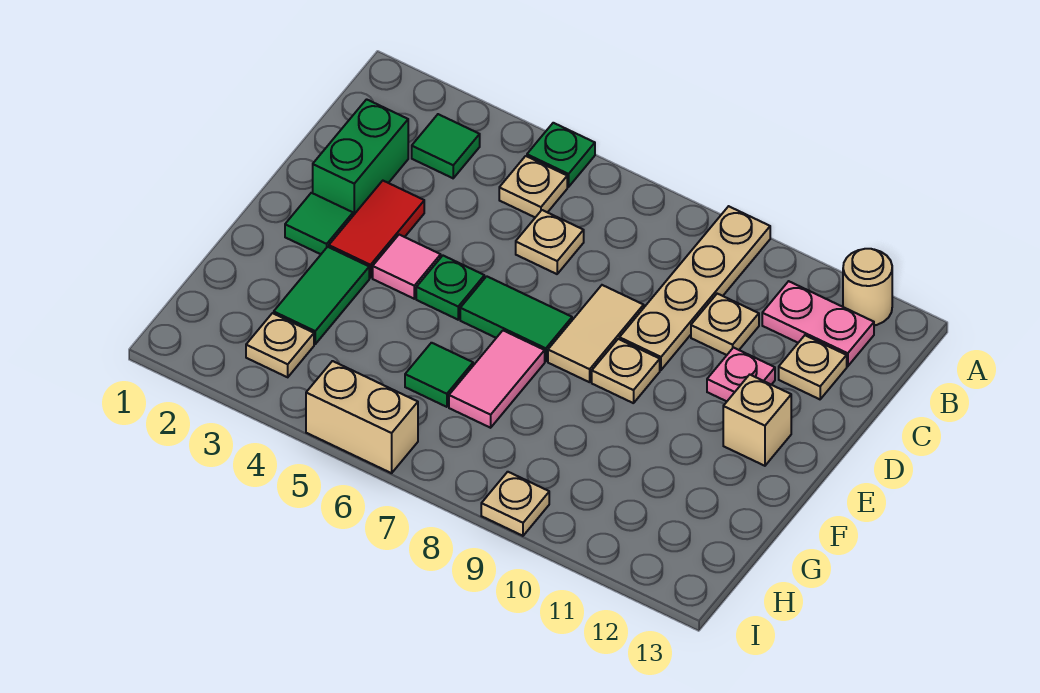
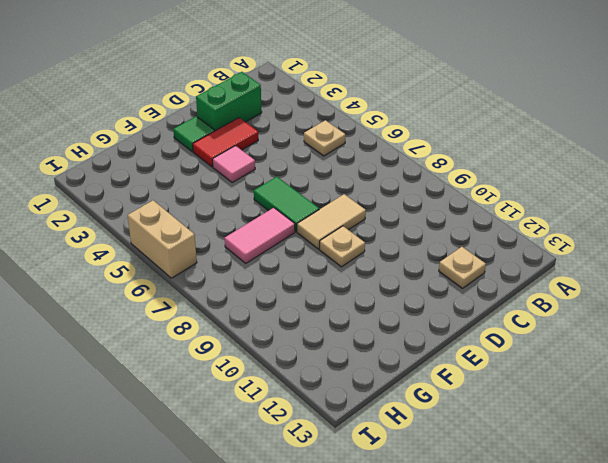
none -> green plate A5 level 1
none -> tan plate A9:D9 level 1
none -> tan round brick A12 level 1

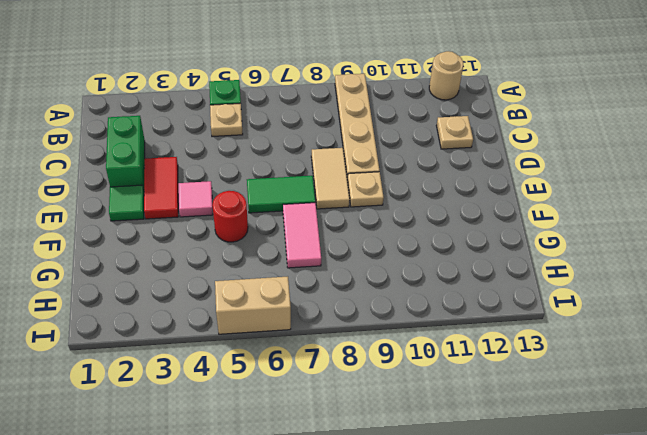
red round brick F5 level 1 -> none
none -> green tile B3 level 1
none -> pink plate B11:B12 level 1
none -> tan plate C6 level 1

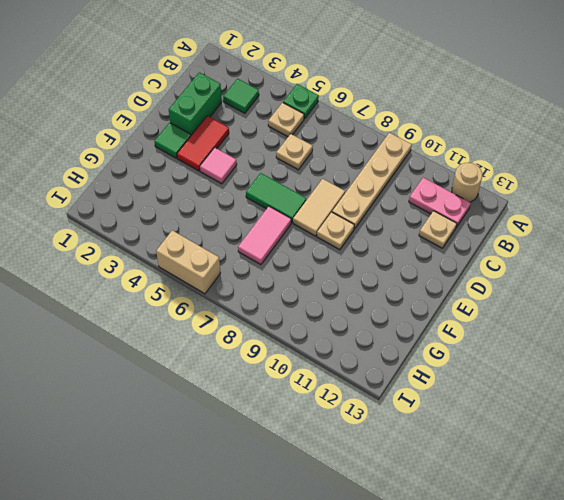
none -> tan plate C10 level 1
none -> pink plate D11 level 1
none -> green plate E5 level 1

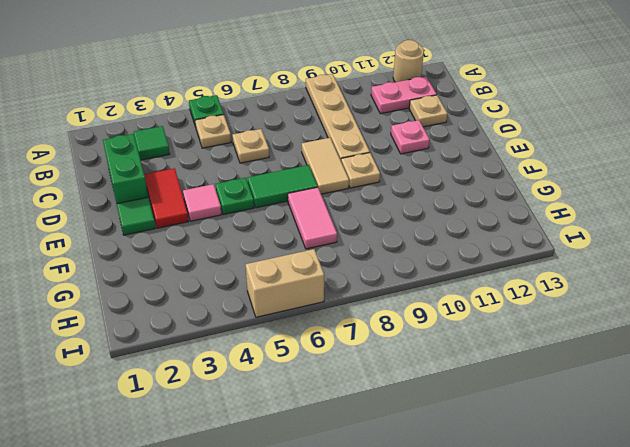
none -> tan plate C10 level 1
none -> tan brick E12 level 1
none -> green tile F3:G3 level 1

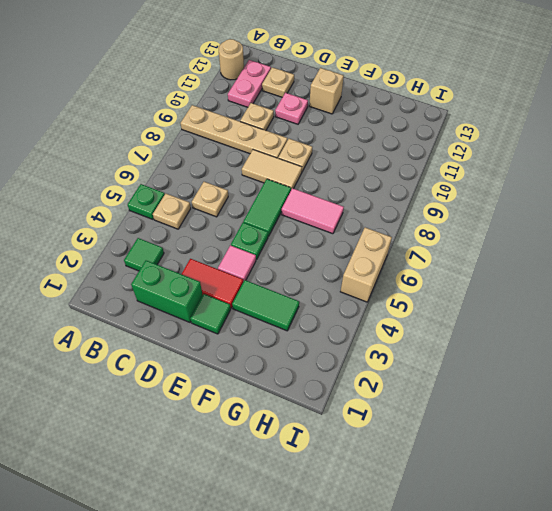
none -> green tile G6 level 1
none -> tan plate H3 level 1
none -> tan plate I9 level 1

